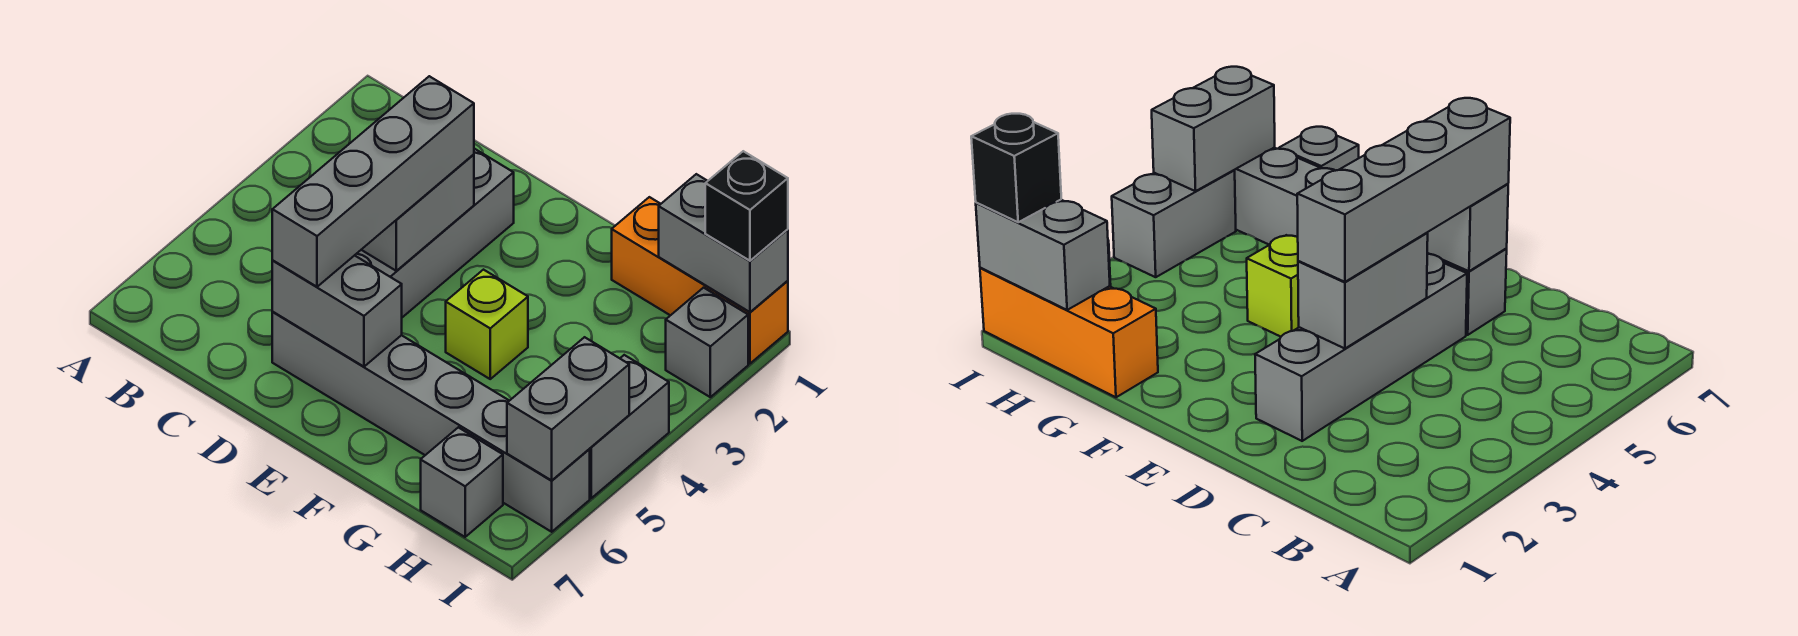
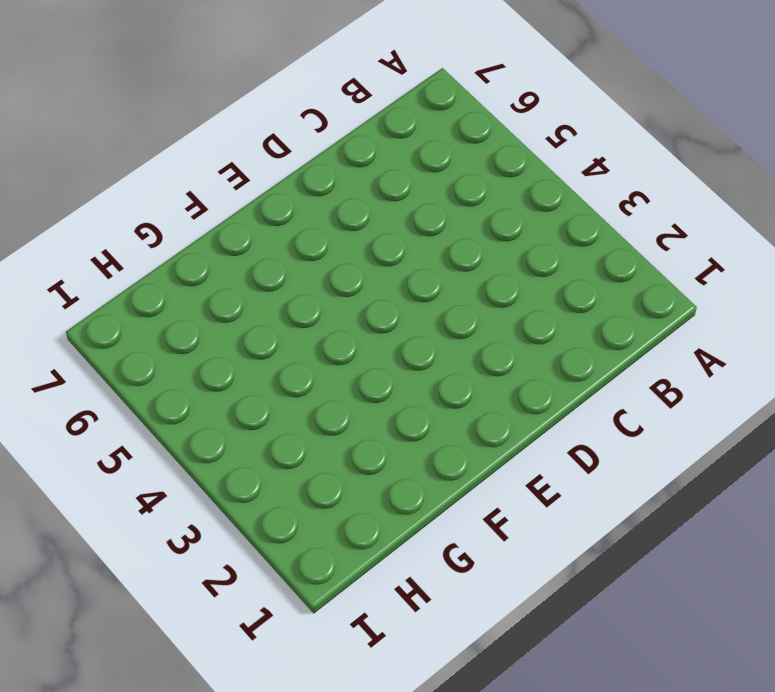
none -> grey brick D2:D5 level 1
none -> grey brick D6:I6 level 1
none -> lime brick F4 level 1

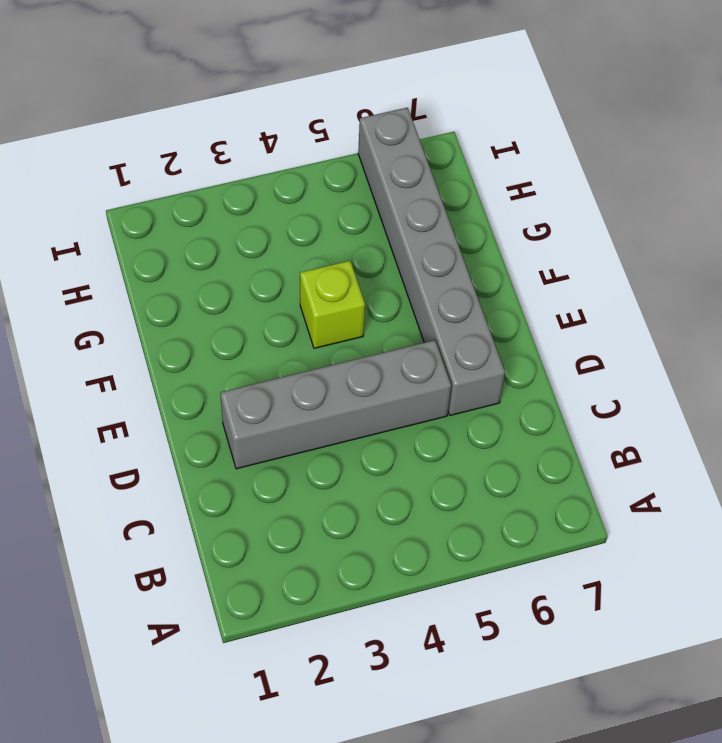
none -> orange brick G1:I1 level 1
none -> grey brick H7 level 1
none -> grey brick I2 level 1

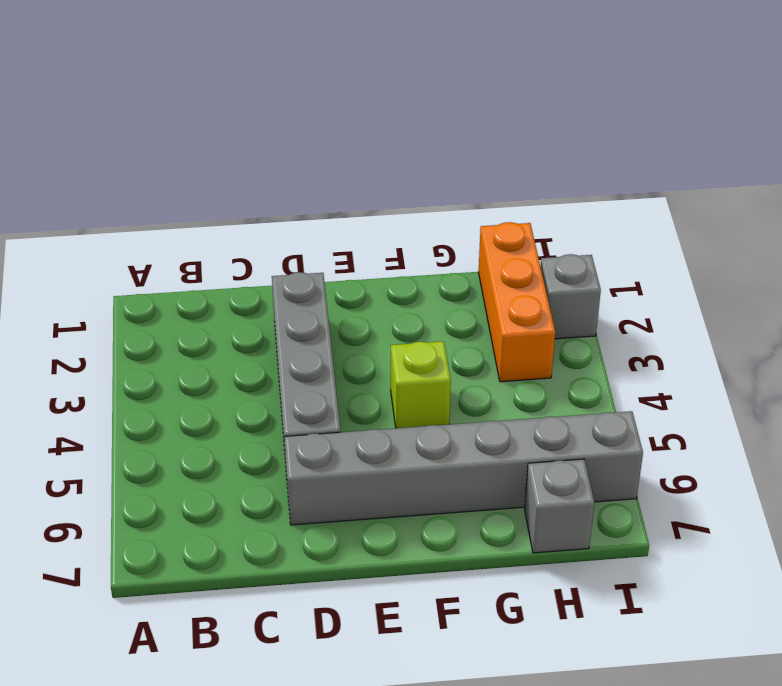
orange brick H1:H3 level 1 -> orange brick G1:I1 level 1
none -> grey brick I4:I5 level 1
none -> grey brick D3:D4 level 2
none -> grey brick D6:E6 level 2

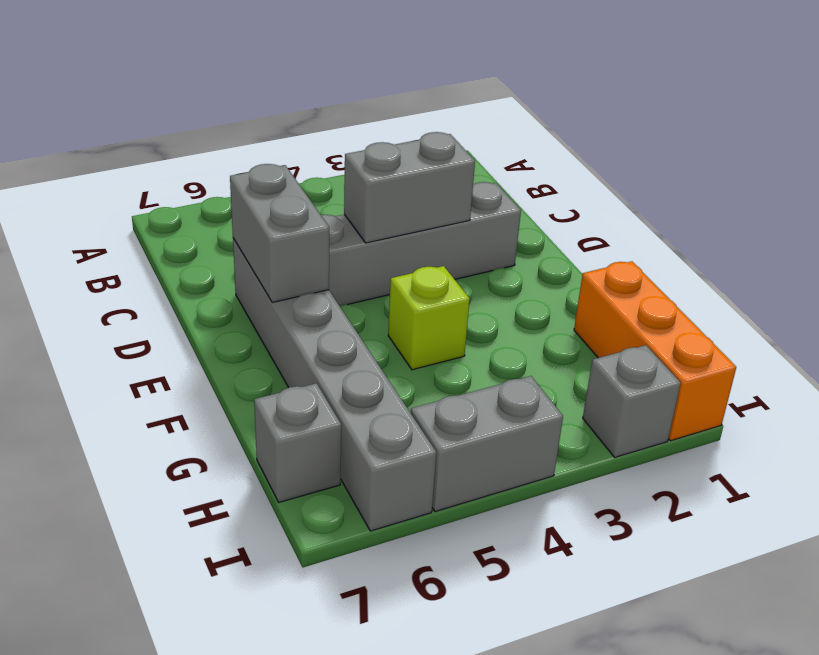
none -> grey brick H1:I1 level 2
none -> grey brick I5:I6 level 2
none -> grey brick D3:D6 level 3

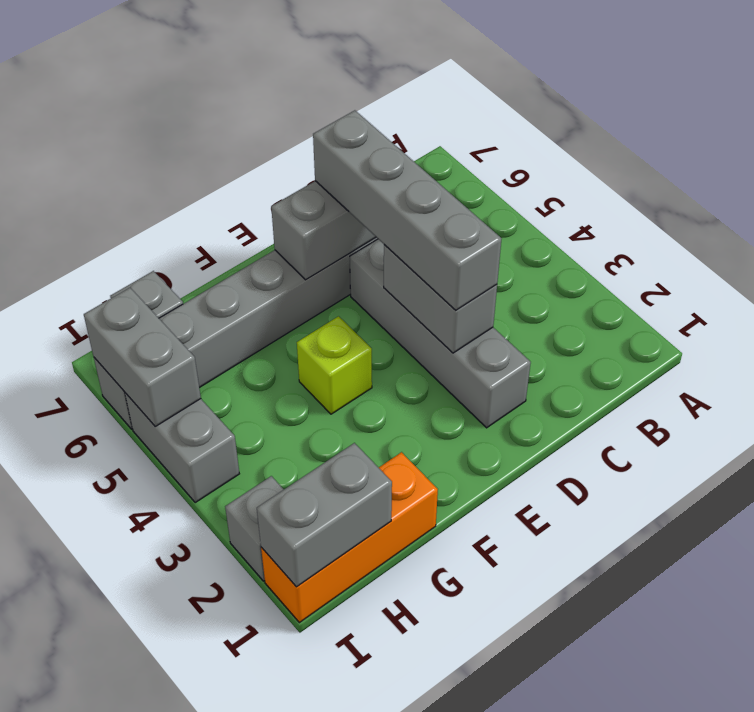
none -> black brick I1 level 3

